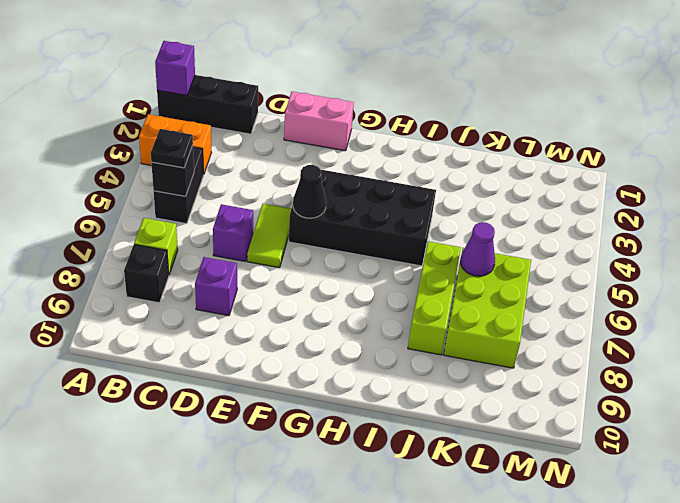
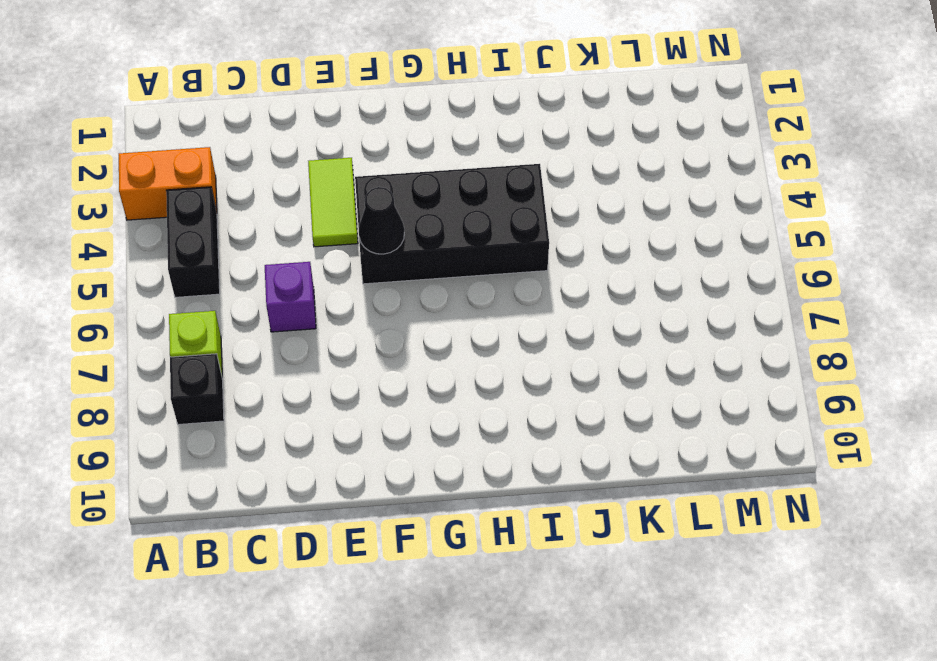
lime tile E3:E4 level 1 -> lime tile E5:E6 level 1
none -> black brick A1:C1 level 1
none -> purple brick D8 level 1
none -> pink brick E1:F1 level 1

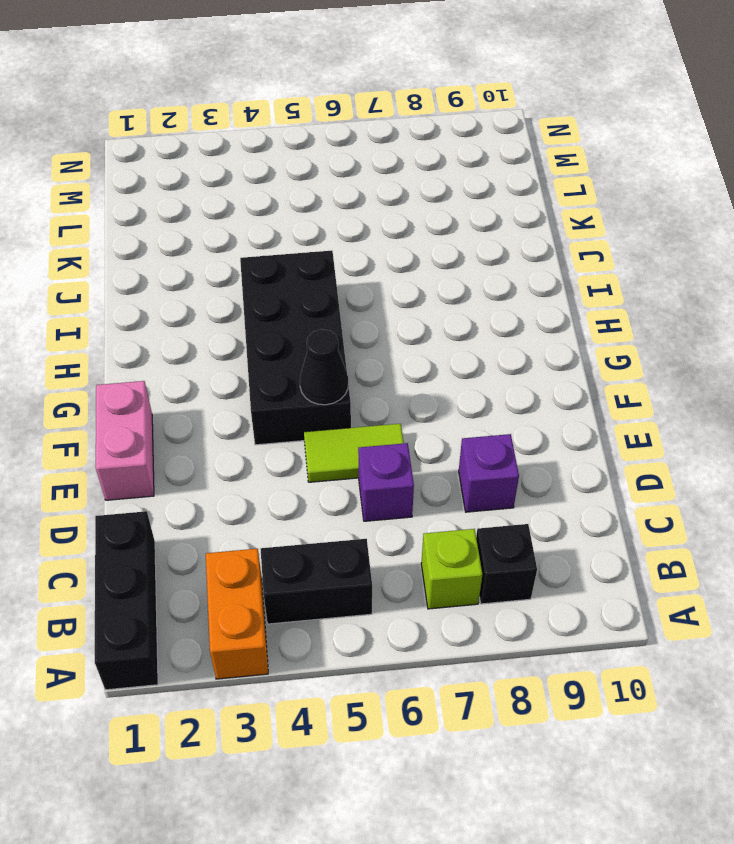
none -> lime brick J6:J8 level 1
none -> lime brick K6:L8 level 1
none -> purple brick A1 level 2

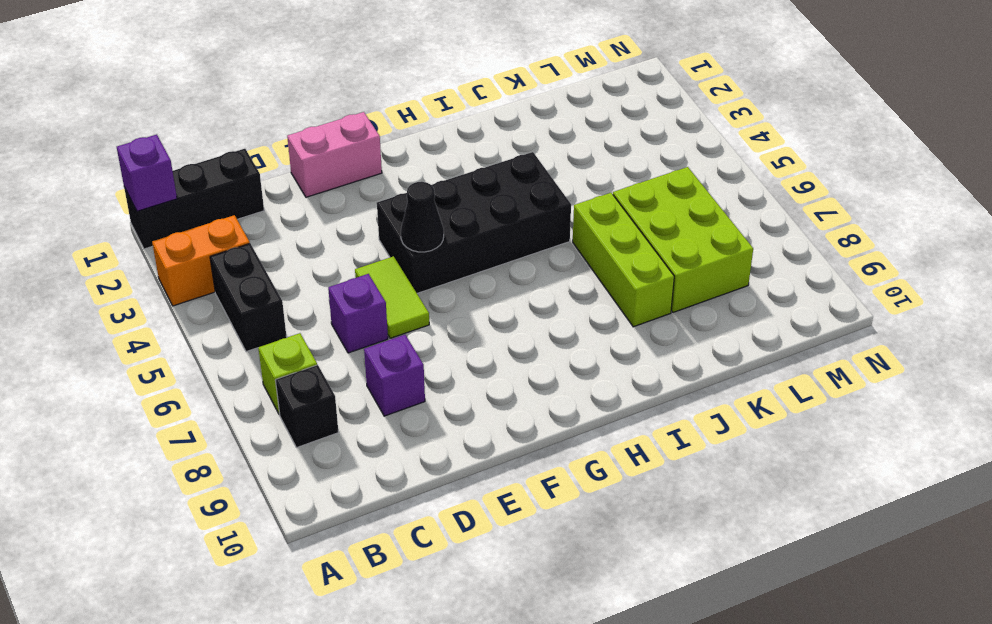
none -> black brick B5 level 2
none -> purple cone K6 level 2
none -> black plate B5 level 3

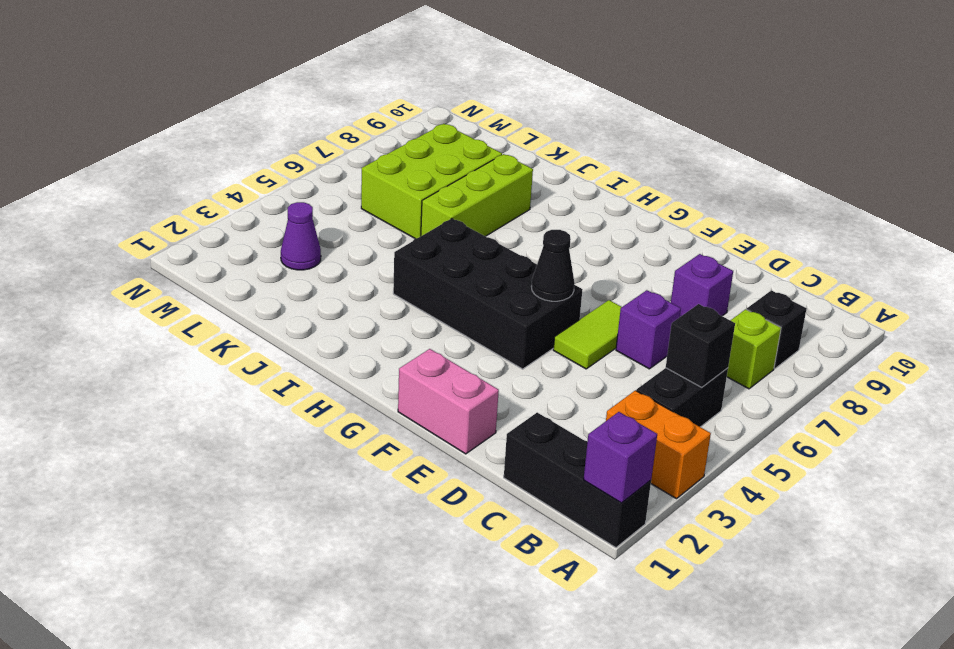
purple cone L3 level 1 -> purple cone K6 level 2
none -> black plate B5 level 3

